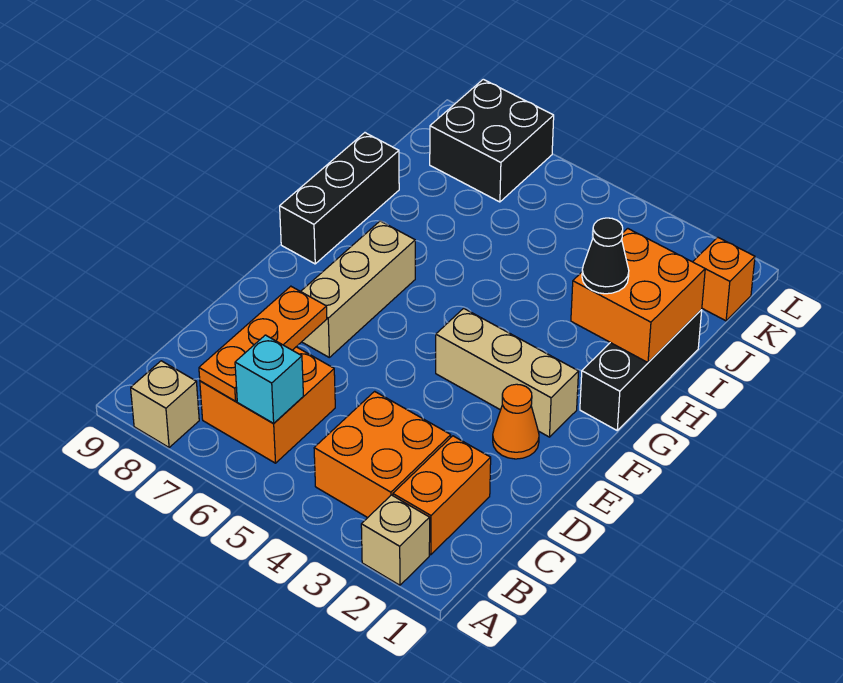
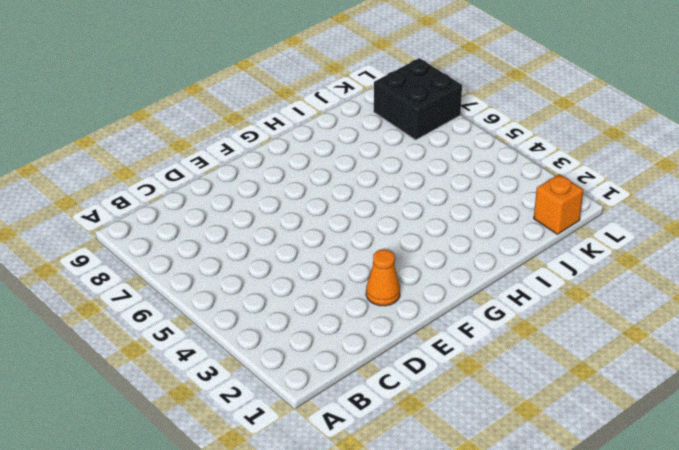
none -> tan brick A2 level 1
none -> tan brick A8 level 1
none -> orange brick B2:C2 level 1

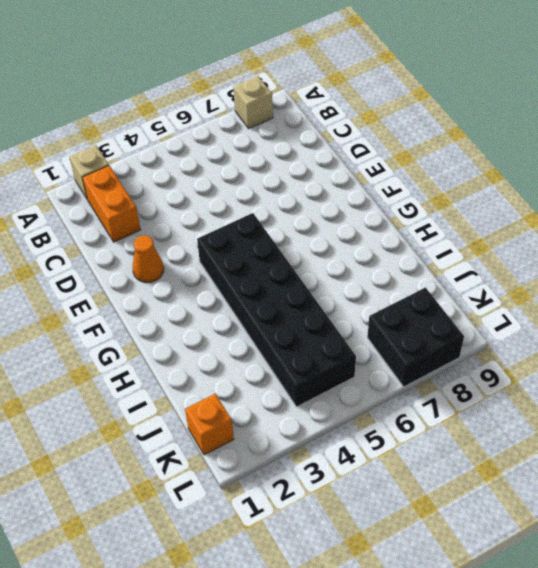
black brick F4:K5 level 1 -> tan brick F2:F4 level 1
none -> orange brick B3:C4 level 1
none -> orange brick B6:C7 level 1
none -> tan brick E7:G7 level 1

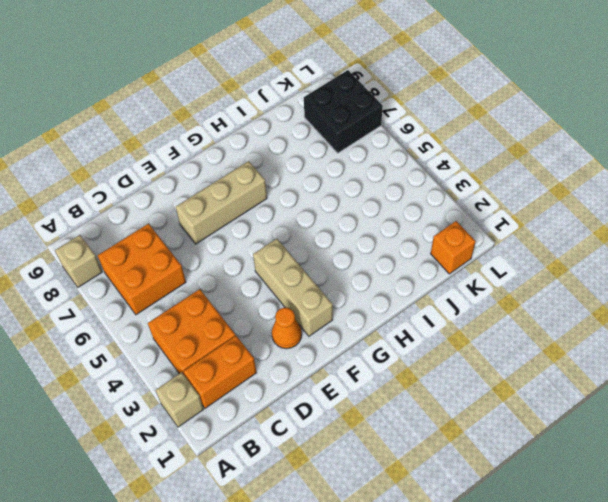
none -> black brick G1:I1 level 1
none -> black brick G9:I9 level 1
none -> cyan brick B6 level 2

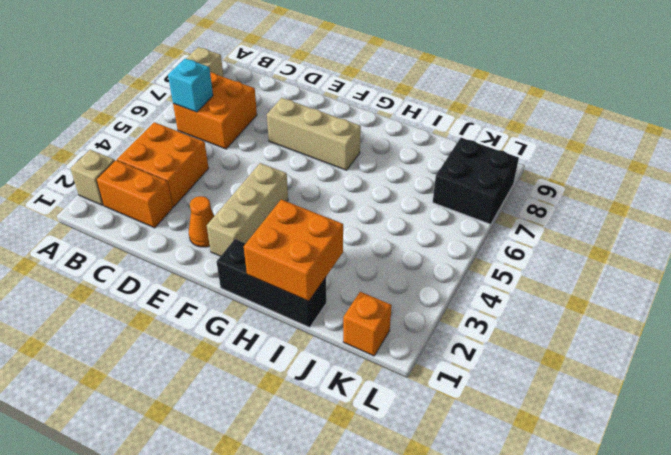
none -> black brick G9:I9 level 1
none -> orange plate B7:D7 level 2
none -> black cone H2 level 3

